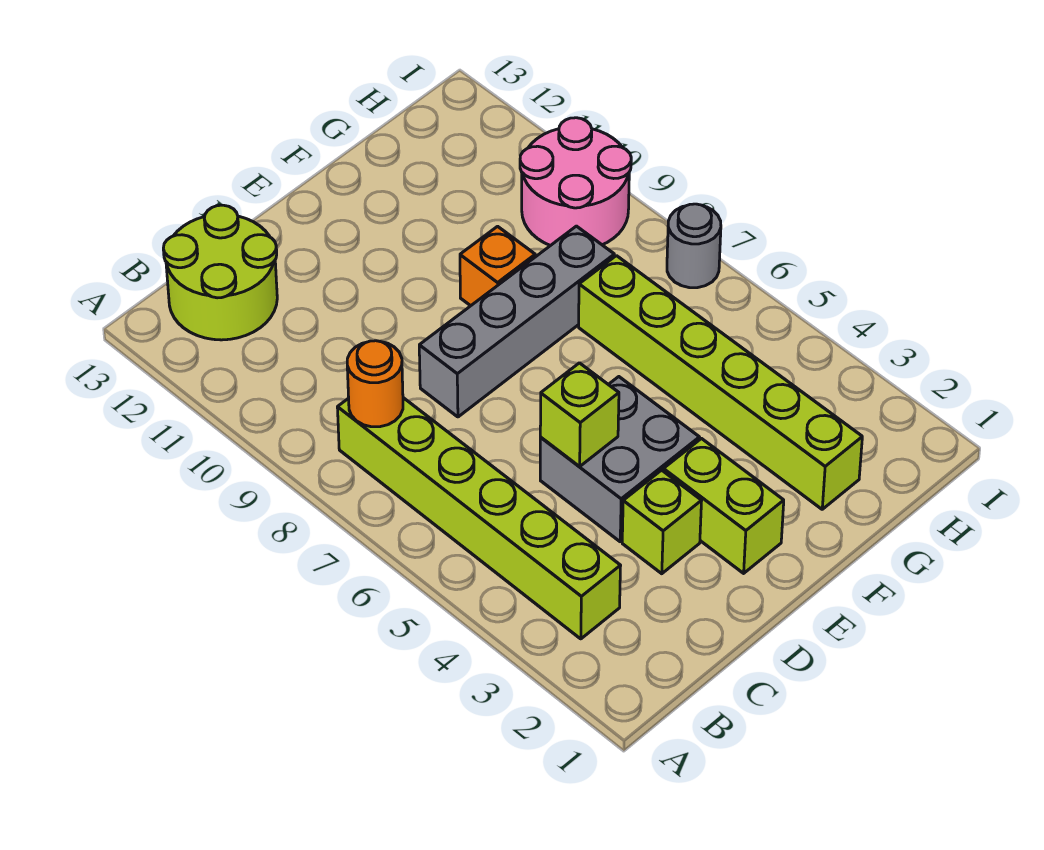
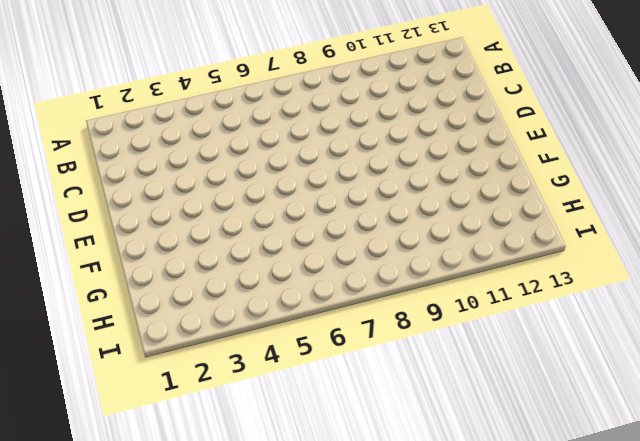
none -> lime brick B3:B8 level 1
none -> lime round brick B12:C13 level 1
none -> lime brick D3 level 1

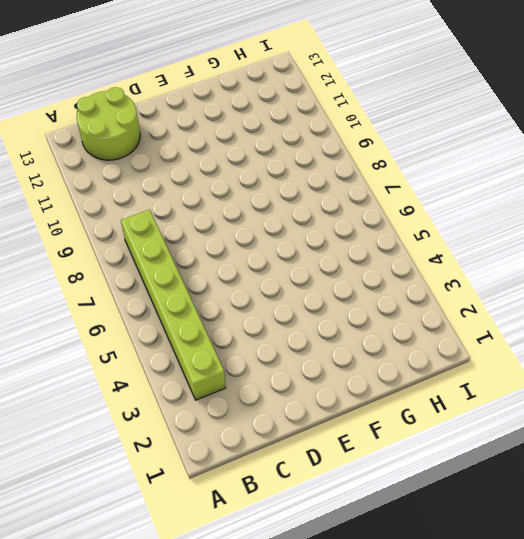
none -> lime brick D3 level 1
none -> grey brick D4:E5 level 1
none -> grey brick D8:G8 level 1

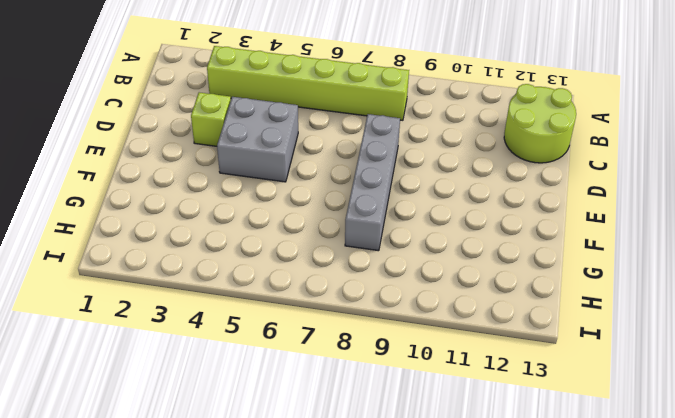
none -> lime brick E2:E3 level 1
none -> orange brick F9 level 1
none -> lime brick G2:G7 level 1

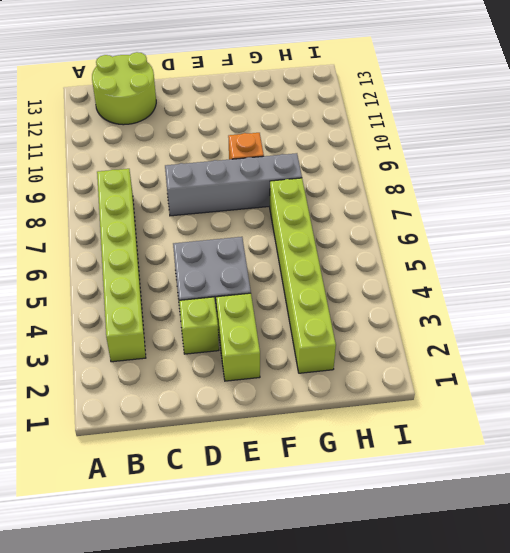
none -> pink round brick H9:I10 level 1
none -> grey round brick I7 level 1
none -> orange round brick B8 level 2

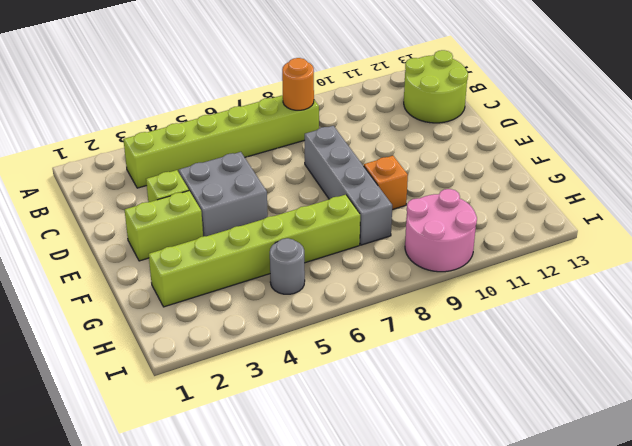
grey round brick H5 level 1 -> grey round brick I7 level 1
none -> lime brick D5 level 2

